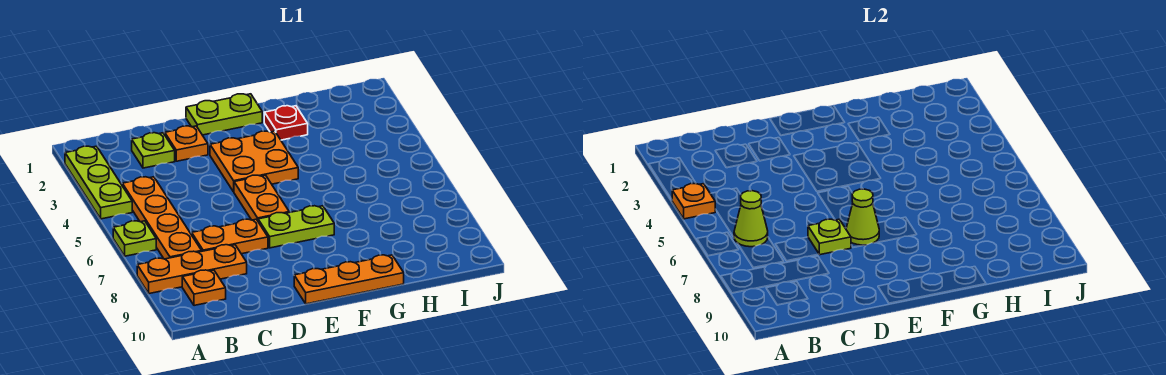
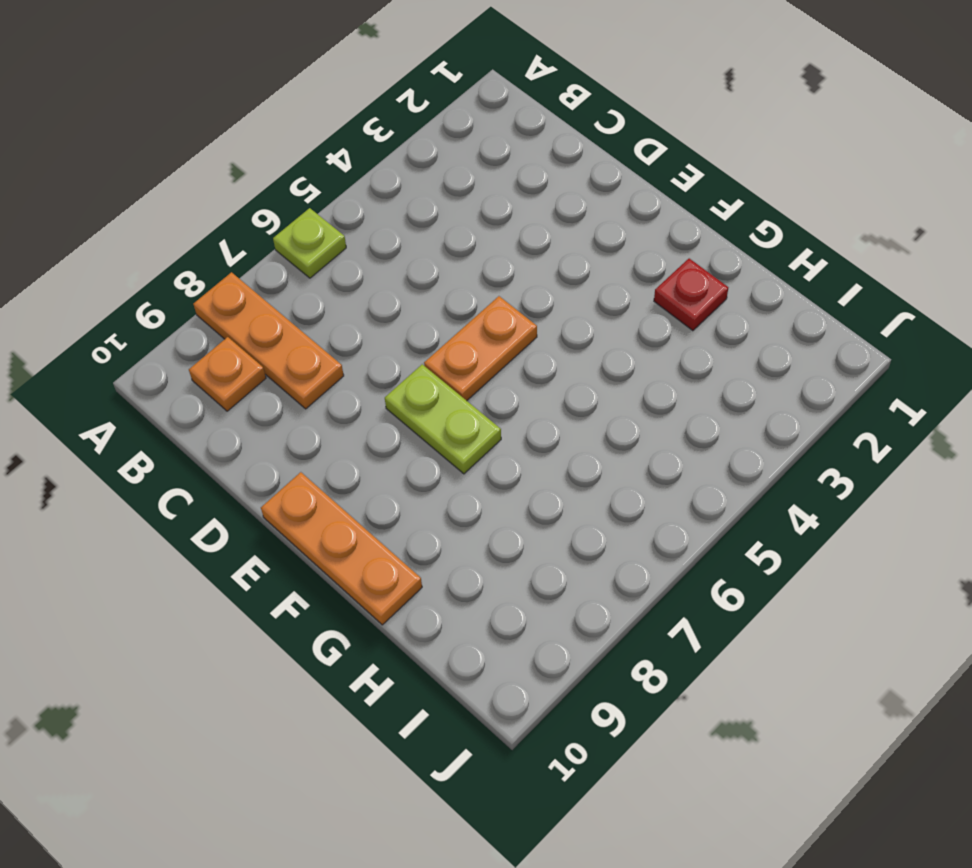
none -> lime plate A2:A4 level 1
none -> orange plate B4:B7 level 1
none -> lime plate C2 level 1

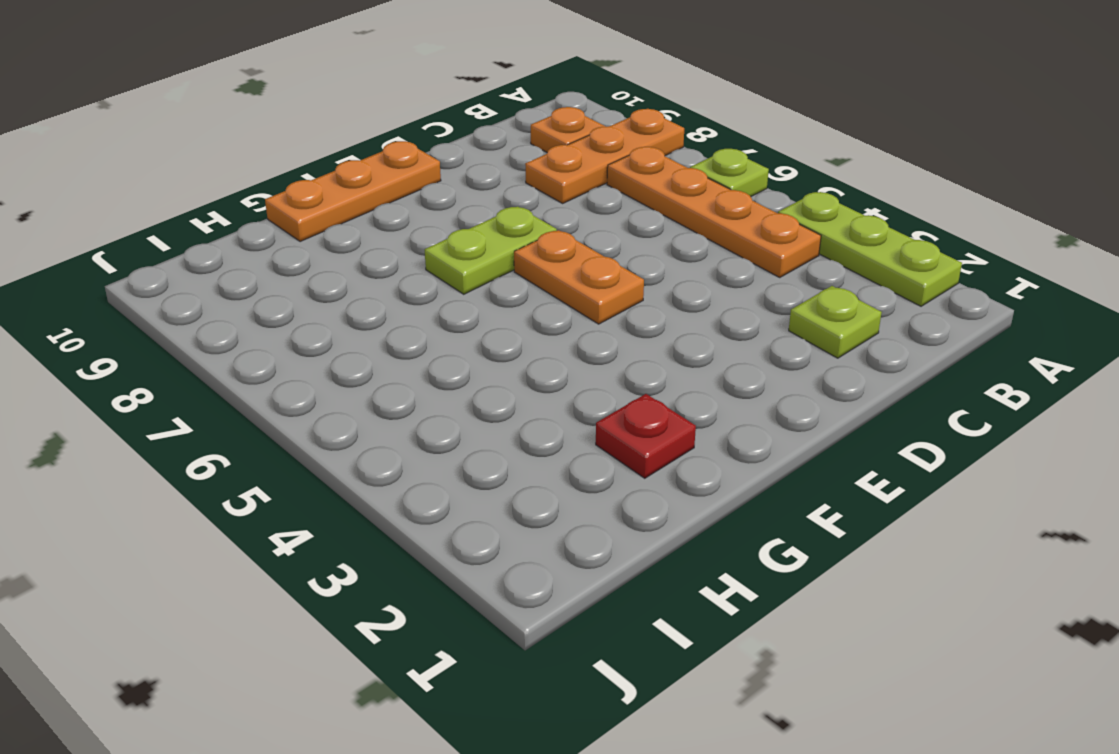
none -> orange plate C7:D7 level 1
none -> orange plate D2 level 1
none -> lime plate E1:F1 level 1

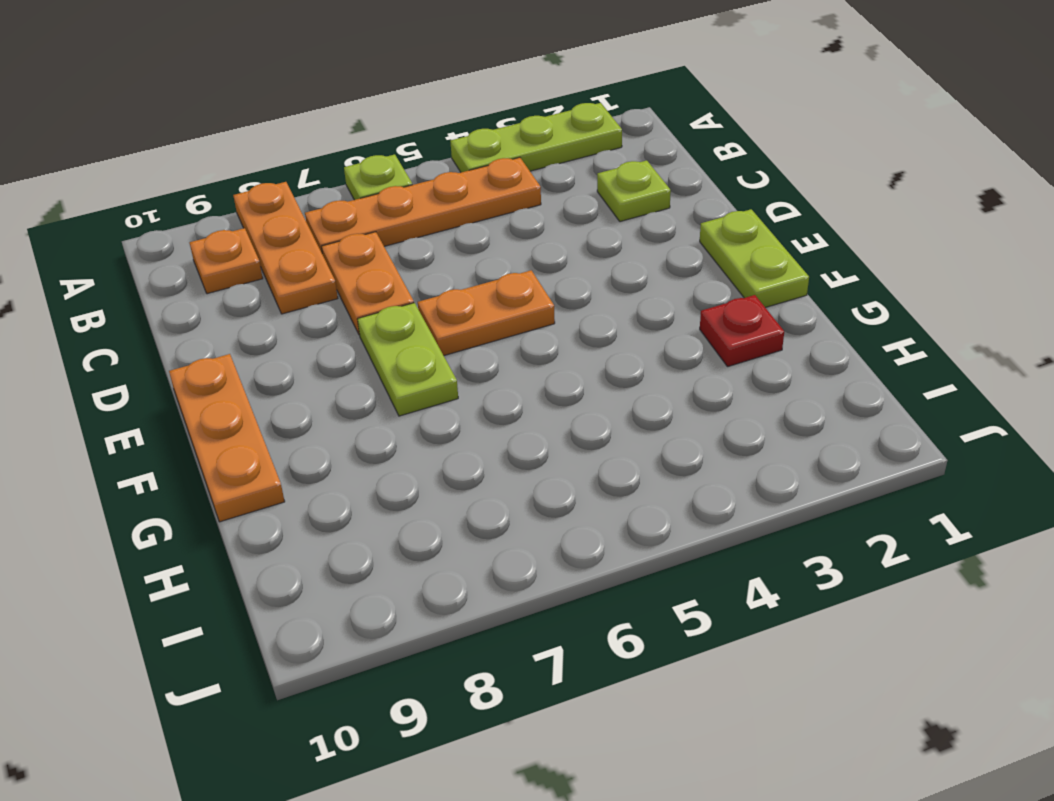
none -> orange plate D2 level 1
none -> orange plate E3:F4 level 1
none -> orange plate A4 level 2

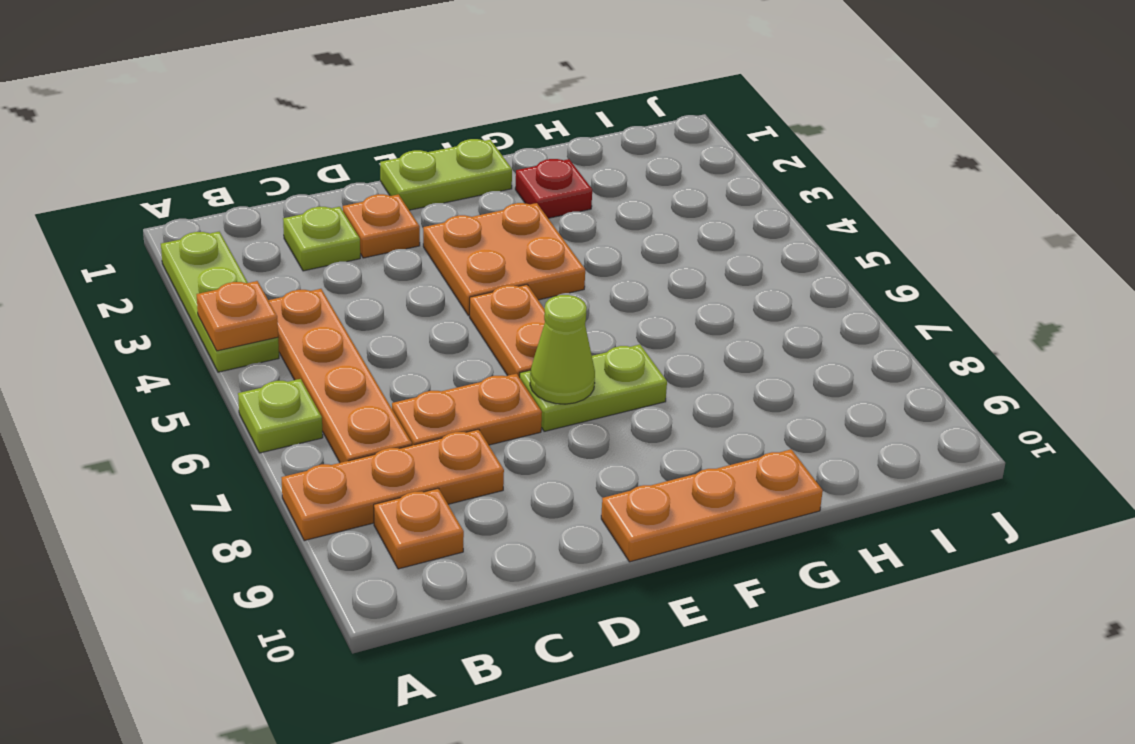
none -> lime cone B6 level 2
none -> lime plate D7 level 2

